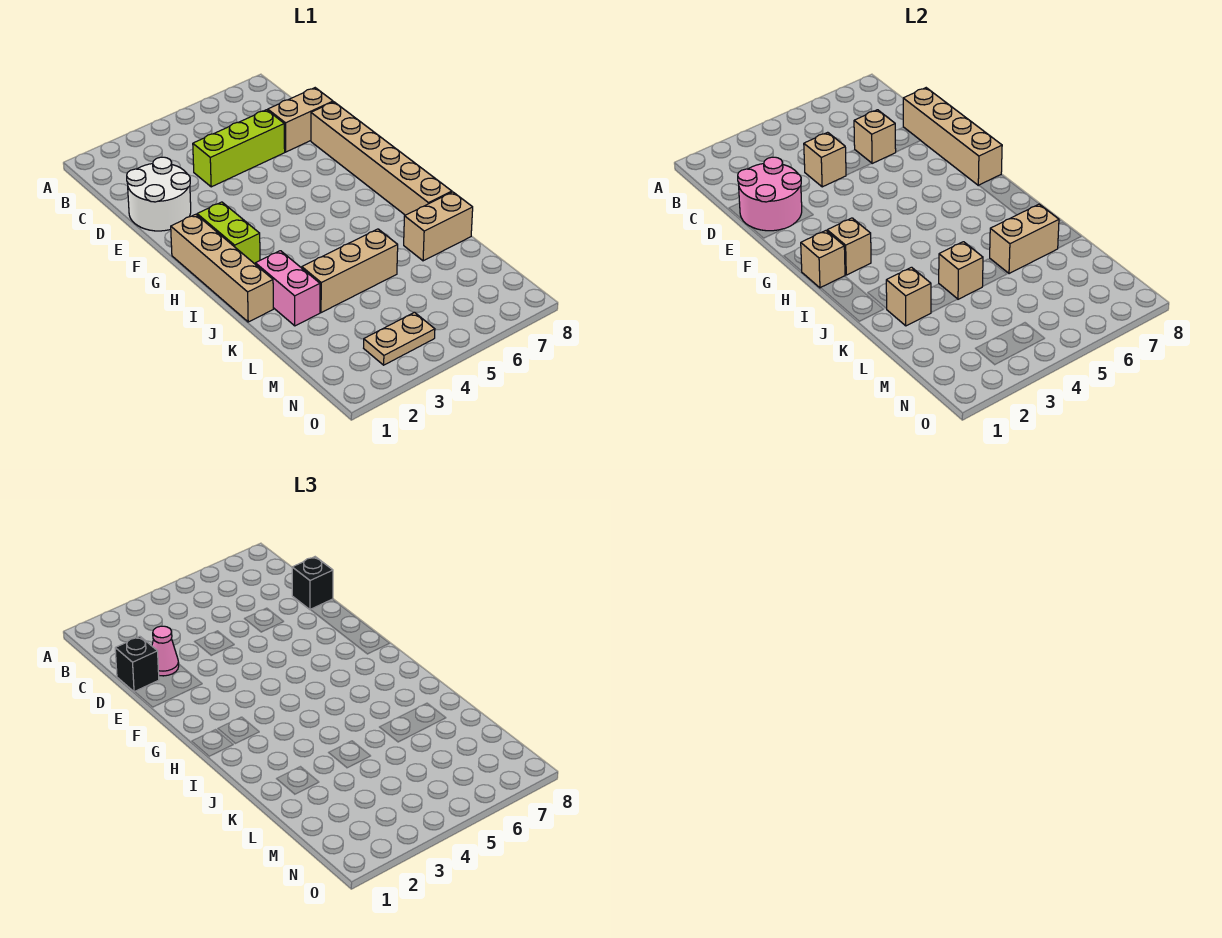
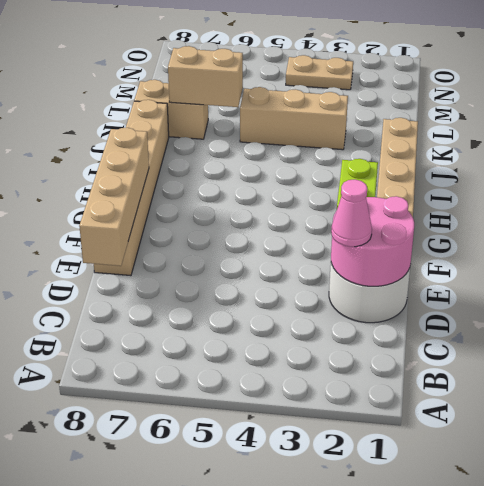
none -> lime brick D4:D6 level 1
none -> tan brick D7:D8 level 1
none -> pink brick J2:K2 level 1

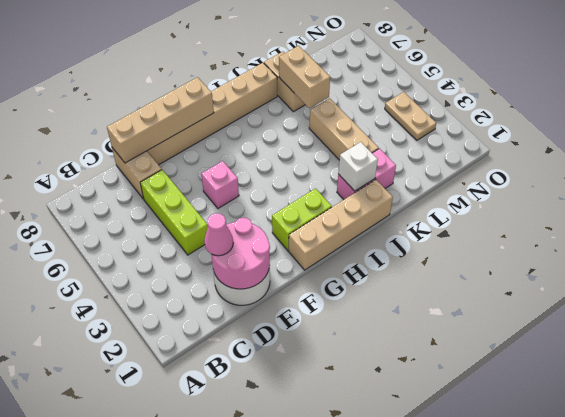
pink brick F5 level 1 -> none
white brick J2 level 2 -> none
none -> tan brick D4 level 2
none -> tan brick D6 level 2
none -> tan brick H1 level 2

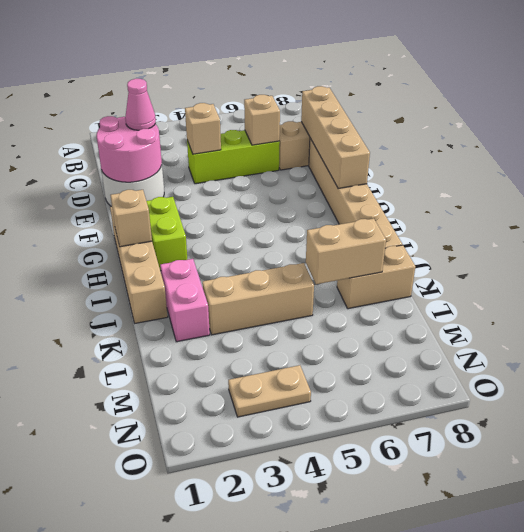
none -> tan brick H2 level 2
none -> tan brick K2 level 2
none -> tan brick K4 level 2

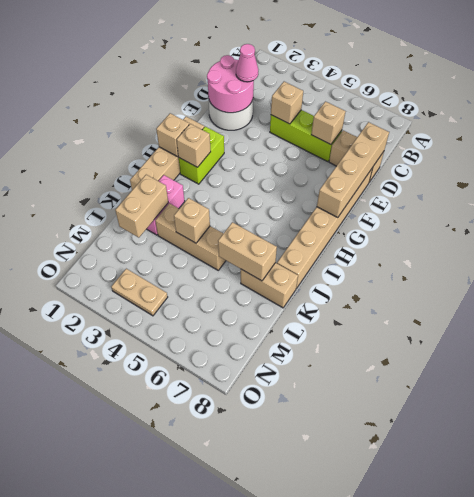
tan brick K2:L2 level 2 -> tan brick K2 level 2
none -> black brick D1 level 3
none -> black brick D8 level 3

